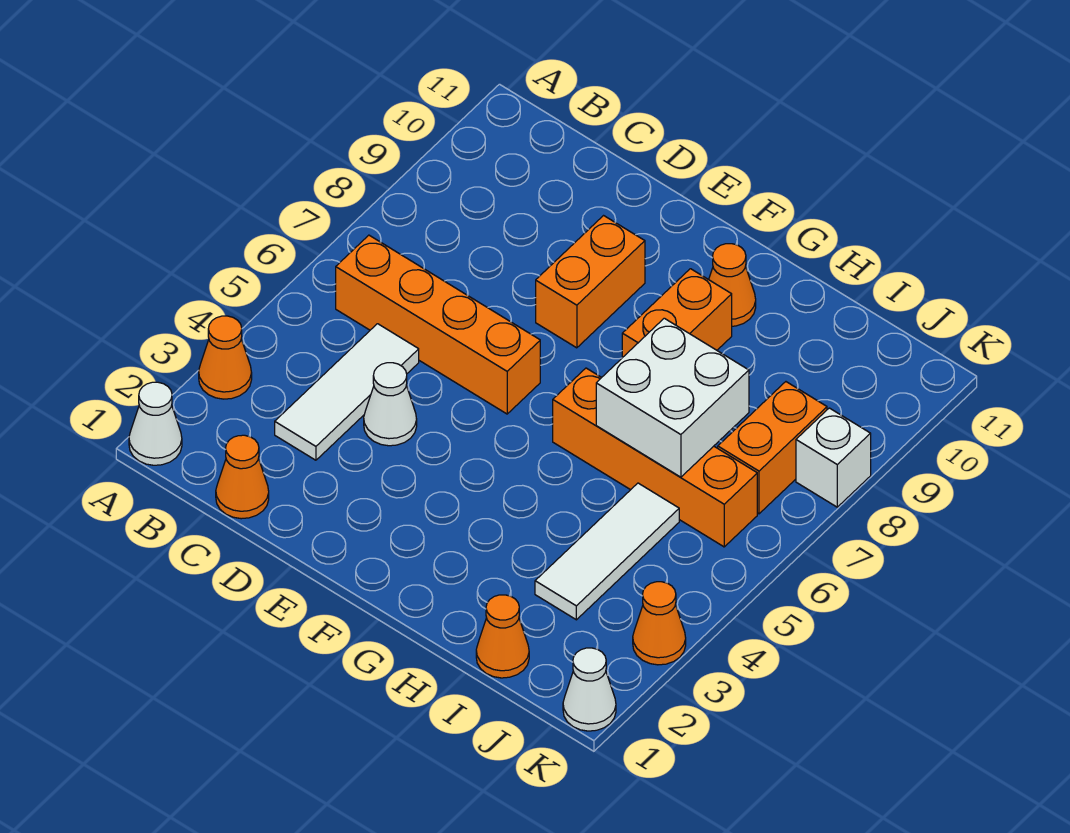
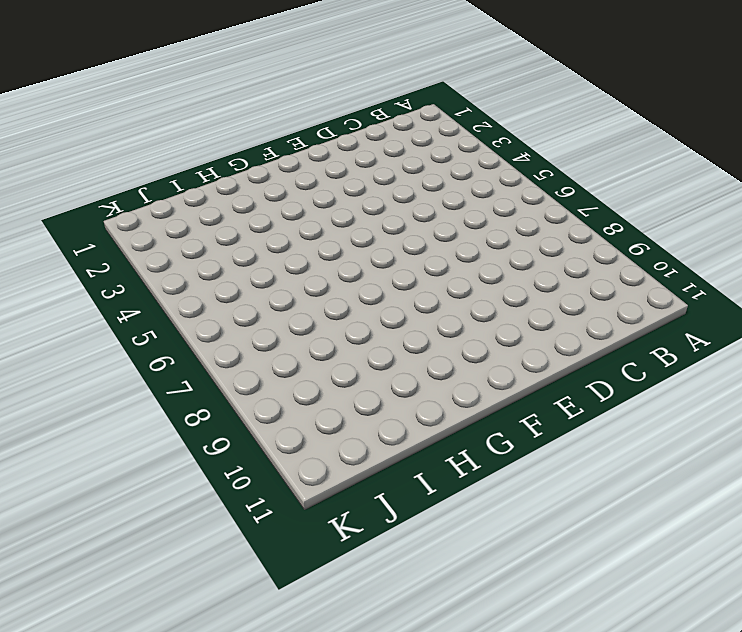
none -> white cone A1 level 1
none -> orange cone A3 level 1
none -> orange brick B6:E6 level 1

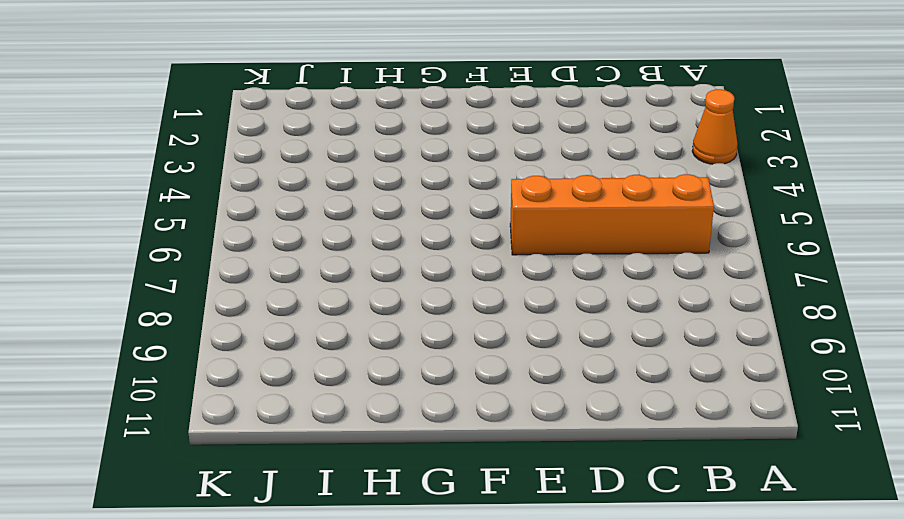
none -> white cone A1 level 1
none -> orange cone C1 level 1
none -> white tile C3:C5 level 1

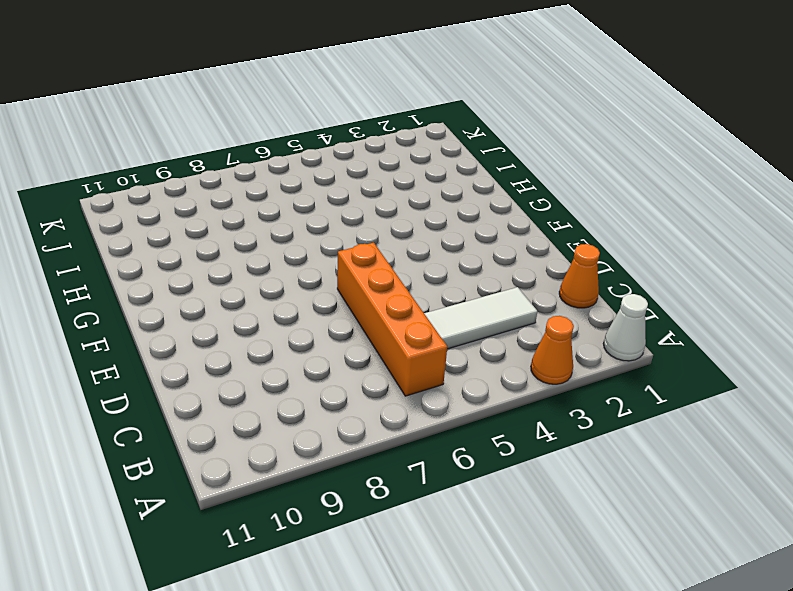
none -> white cone D4 level 1
none -> orange brick E8:E9 level 1
none -> orange brick G6:J6 level 1

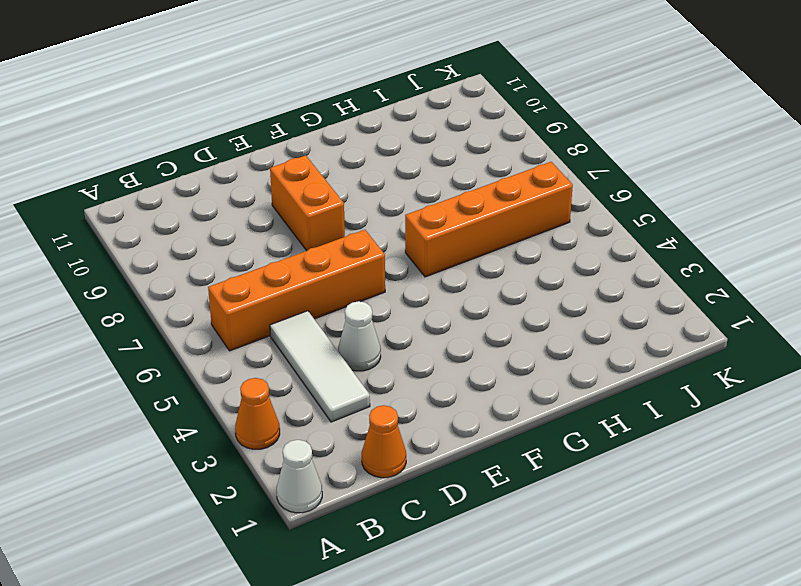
none -> orange brick G8:G9 level 1
none -> orange cone G10 level 1
none -> orange cone I1 level 1

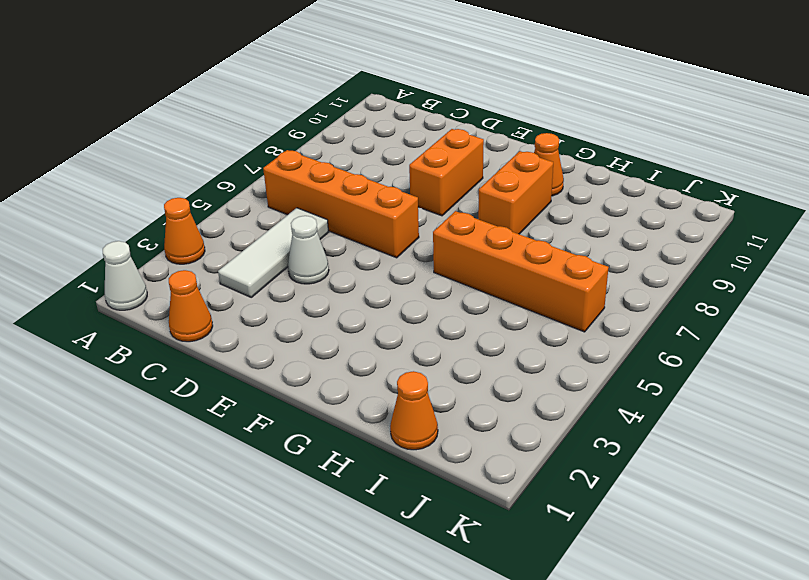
none -> white tile I3:I5 level 1
none -> orange brick J7:J8 level 1
none -> white cone K1 level 1

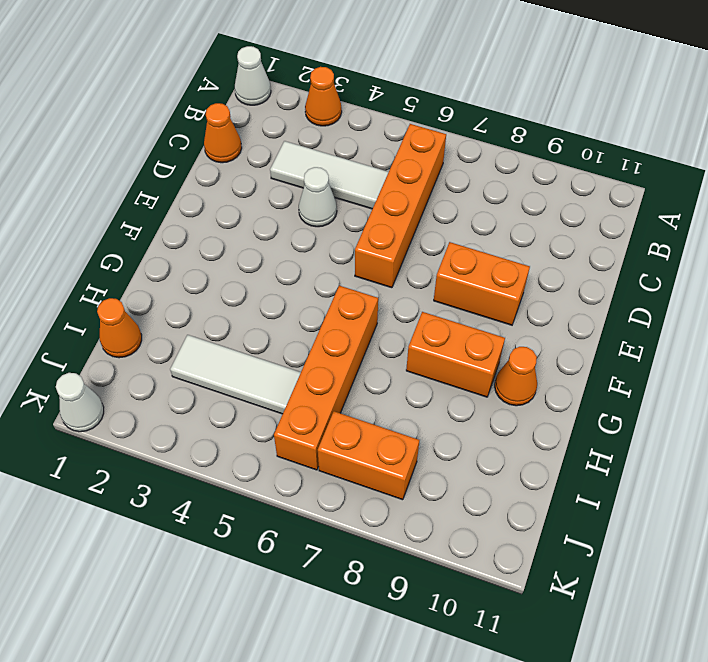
none -> orange cone K3 level 1
none -> white brick K8 level 1
none -> white brick H6:I7 level 2

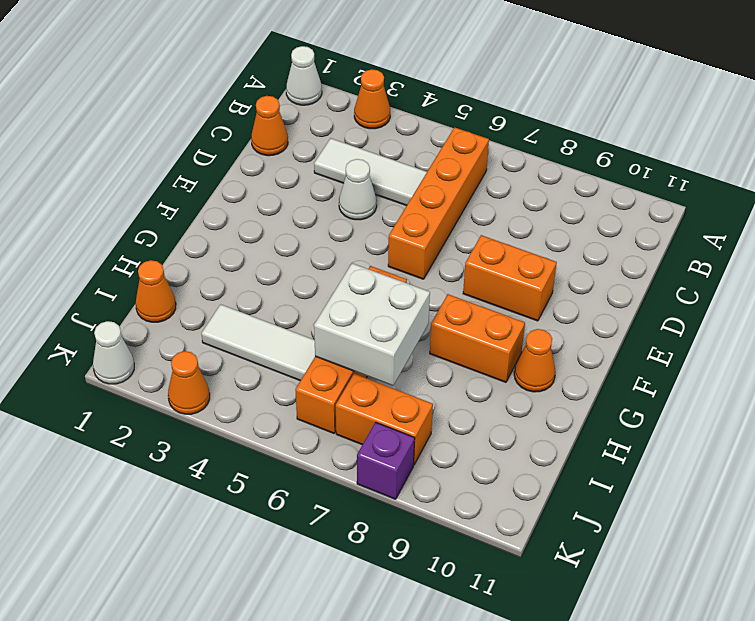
purple brick K8 level 1 -> white brick K8 level 1

